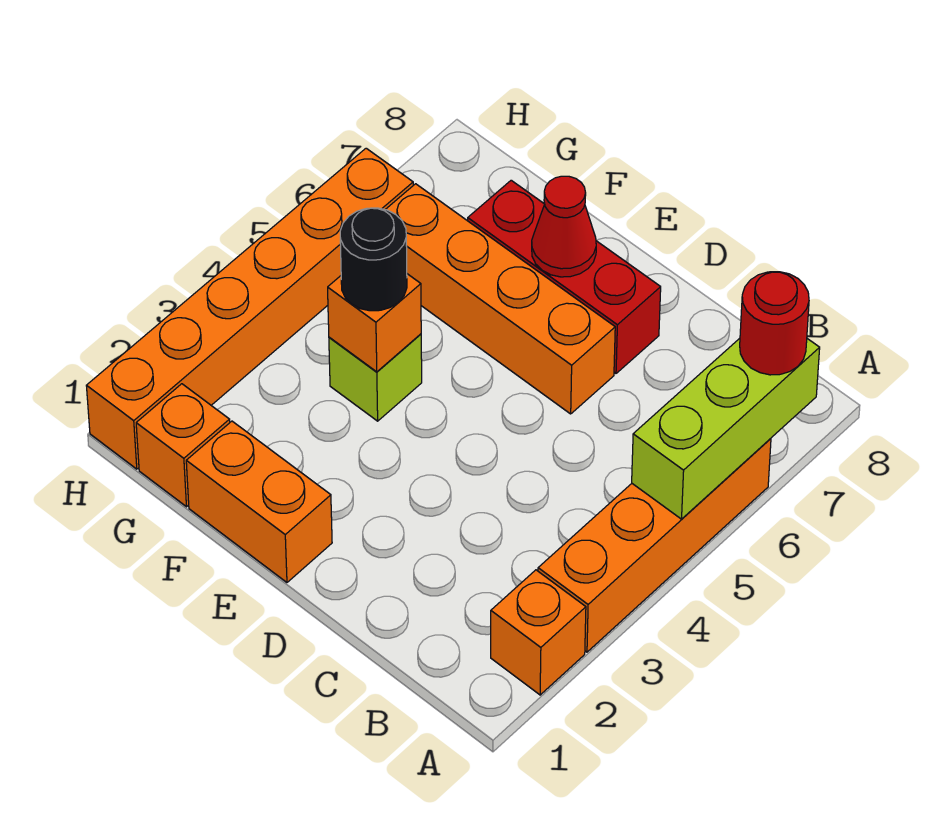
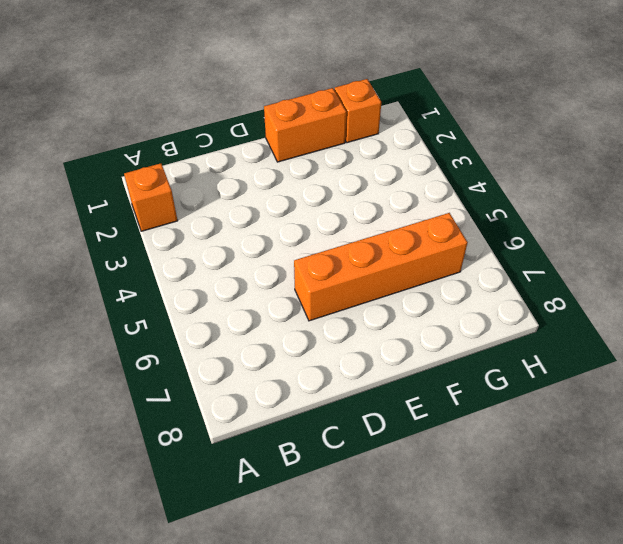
none -> orange brick A3:A6 level 1
none -> red brick D7:F7 level 1
none -> lime brick F4 level 1

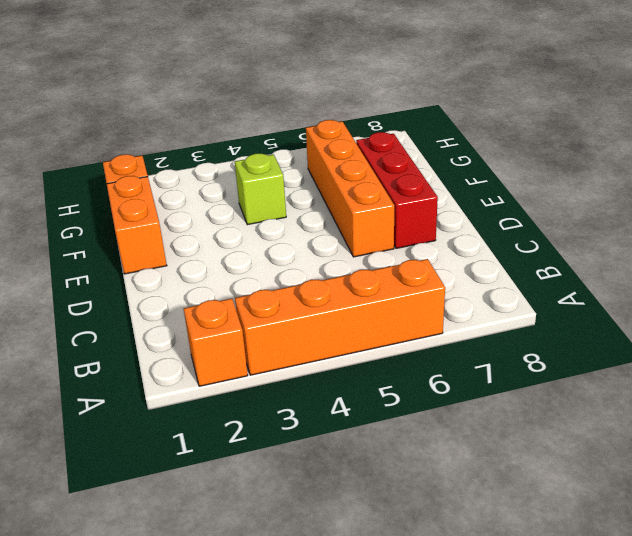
none -> orange brick H1:H6 level 1
none -> lime brick A5:A7 level 2
none -> red cone E7 level 2

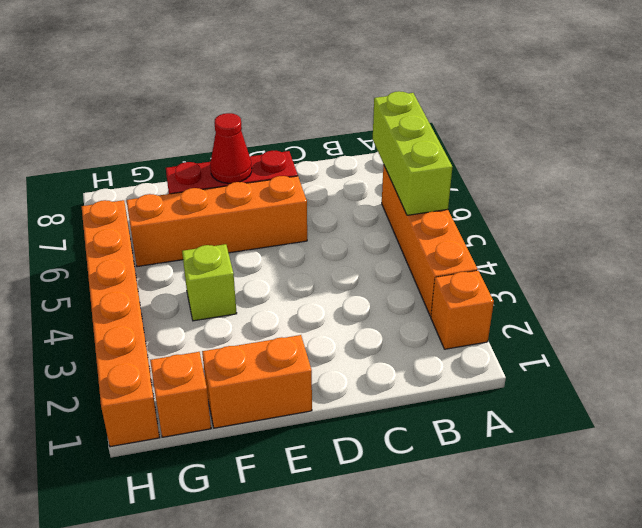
none -> orange brick F4 level 2
none -> red round brick A7 level 3
none -> black round brick F4 level 3

